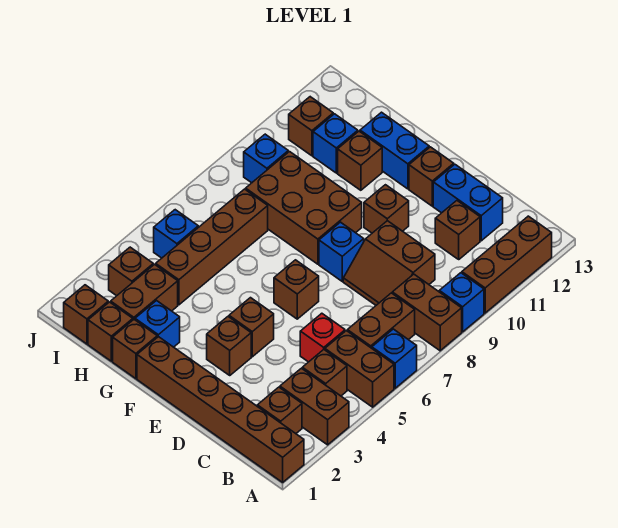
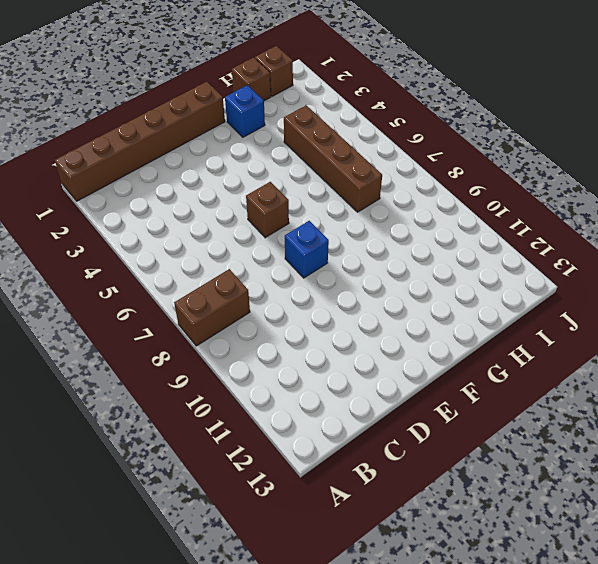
none -> brown brick A3:B3 level 1
none -> brown brick A5:B5 level 1
none -> blue brick A6 level 1
none -> blue brick A9 level 1

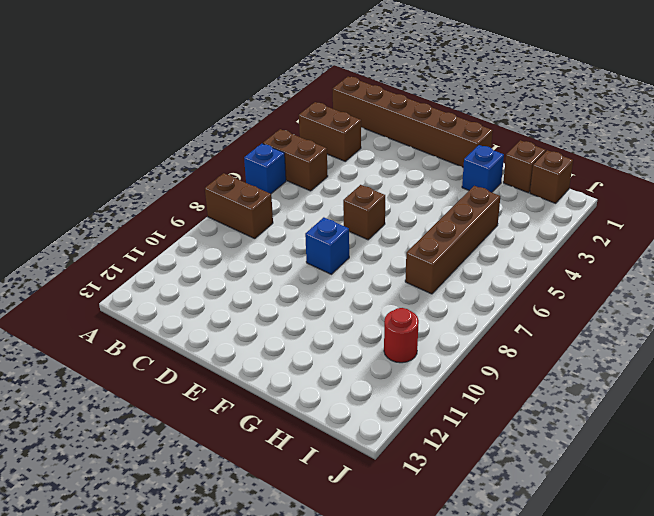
red round brick I10 level 1 -> none
none -> blue brick A9 level 1
none -> brown brick A10:A12 level 1
none -> brown brick B2 level 1
none -> brown brick B4 level 1

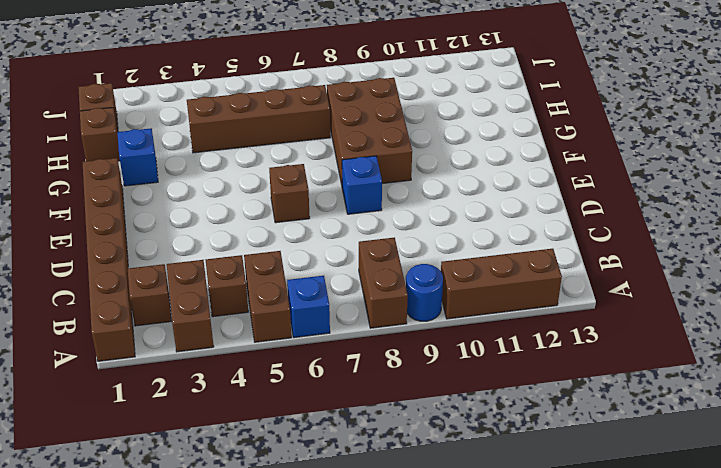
blue round brick A9 level 1 -> blue brick A9 level 1
none -> brown brick B6:B7 level 1
none -> red brick C5 level 1
none -> brown slope C8:D9 level 1 top 9
none -> brown brick C11 level 1

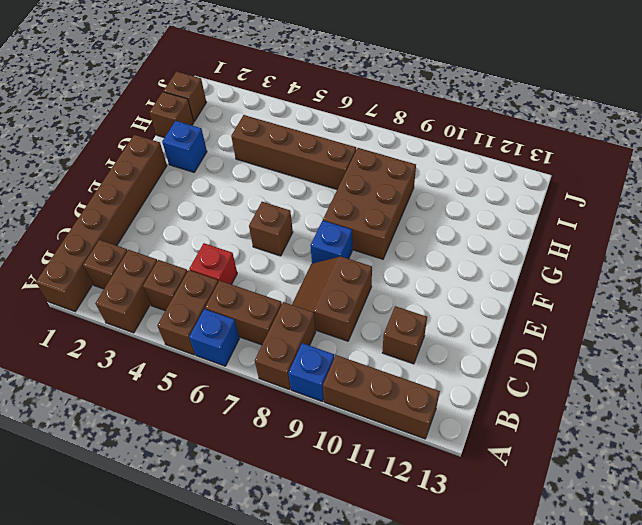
none -> blue brick C12:D12 level 1
none -> brown brick E3 level 1
none -> brown brick E4 level 1
none -> brown brick E10 level 1

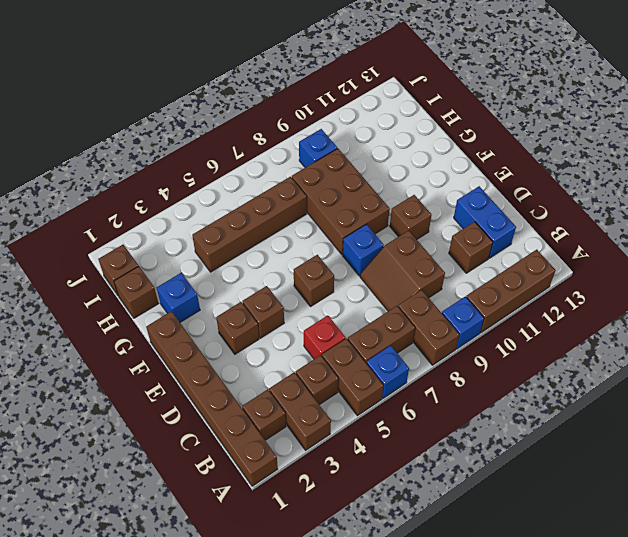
none -> brown brick E12 level 1
none -> blue brick F12:G12 level 1
none -> brown brick G1 level 1
none -> brown brick G11 level 1

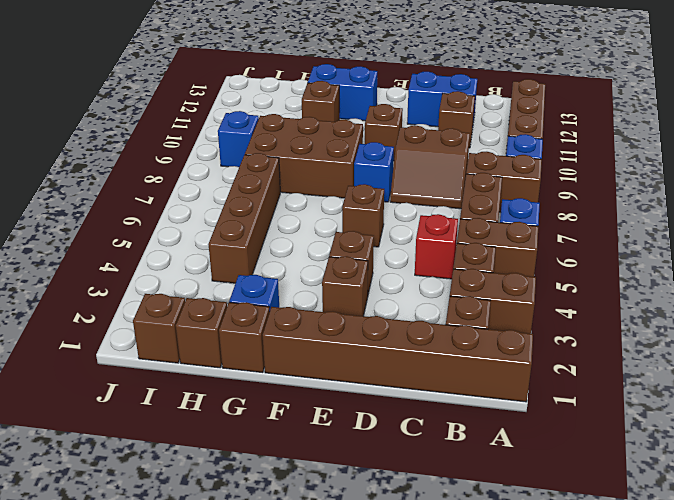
none -> brown brick E12 level 1
none -> brown brick H2:H3 level 1
none -> blue brick H11 level 1
none -> brown brick I3 level 1

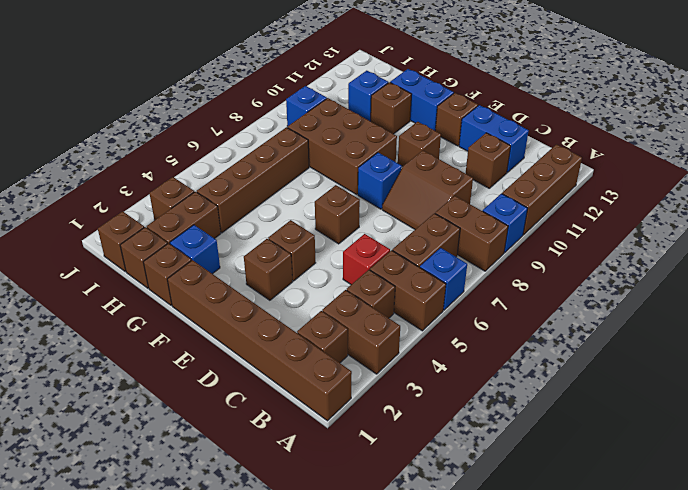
none -> blue brick I5 level 1
none -> brown brick I11 level 1

